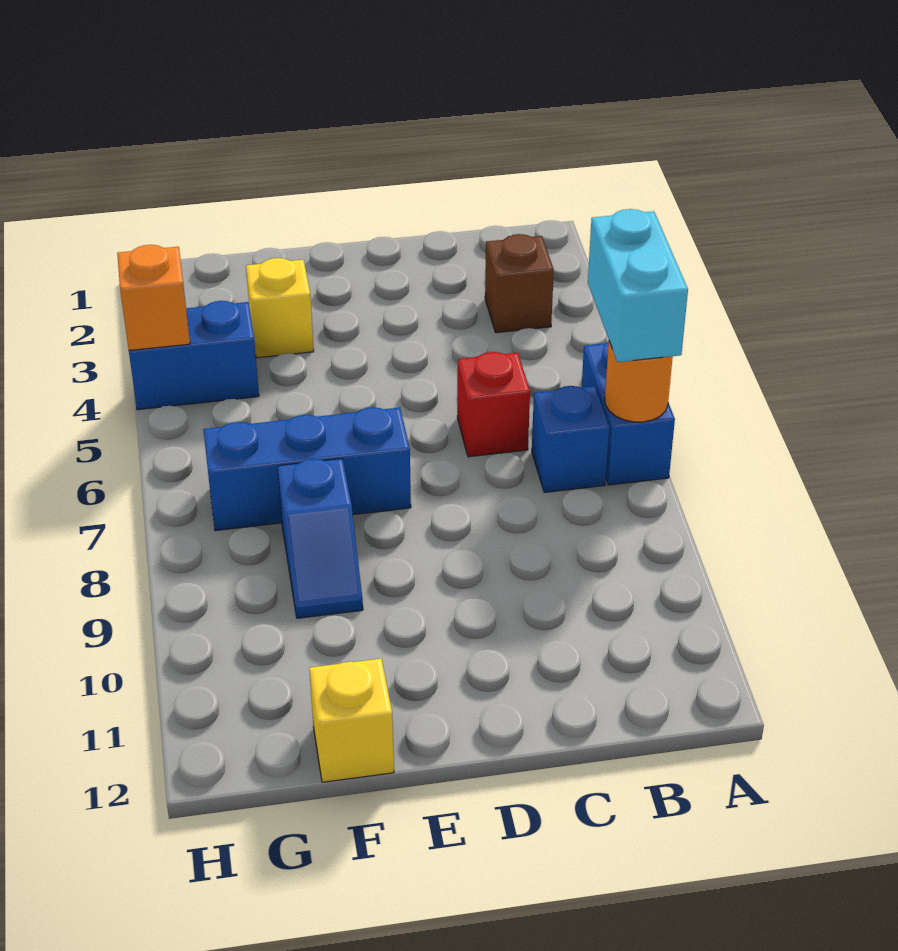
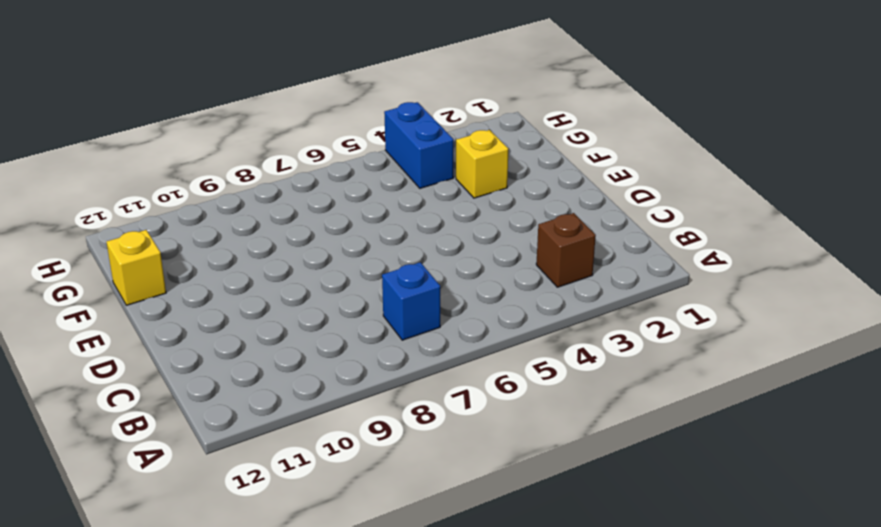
none -> blue brick A6:A7 level 1
none -> red brick C6 level 1
none -> blue brick E7:G7 level 1

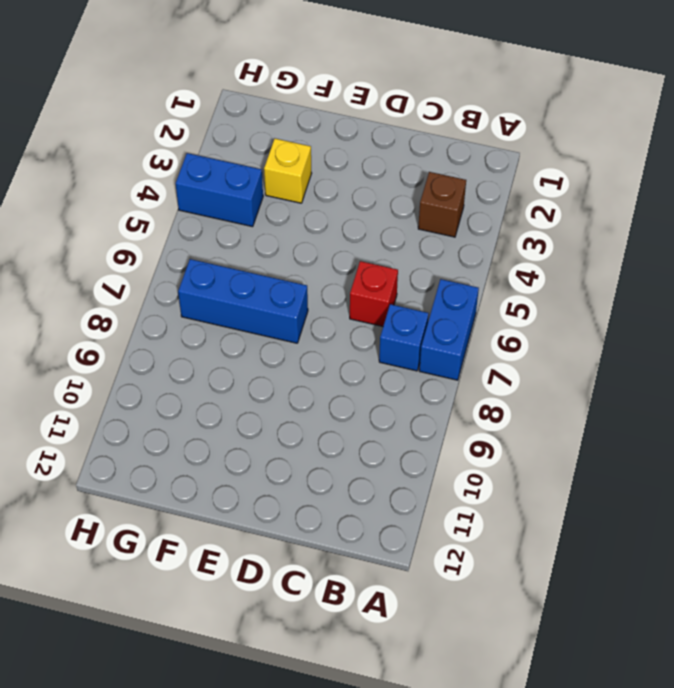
none -> blue slope F8:F9 level 1 top 8
none -> yellow brick F12 level 1
none -> orange round brick A7 level 2

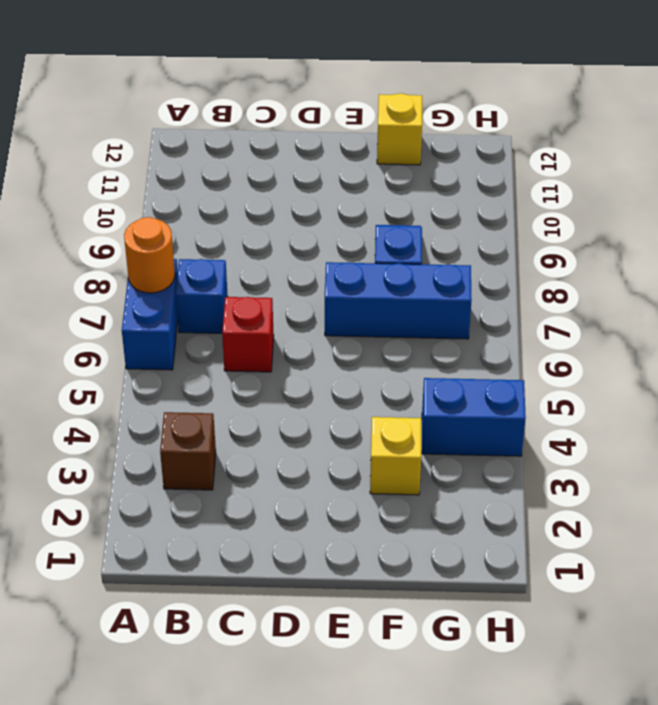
none -> orange brick H4 level 2
none -> cyan brick A6:A7 level 3

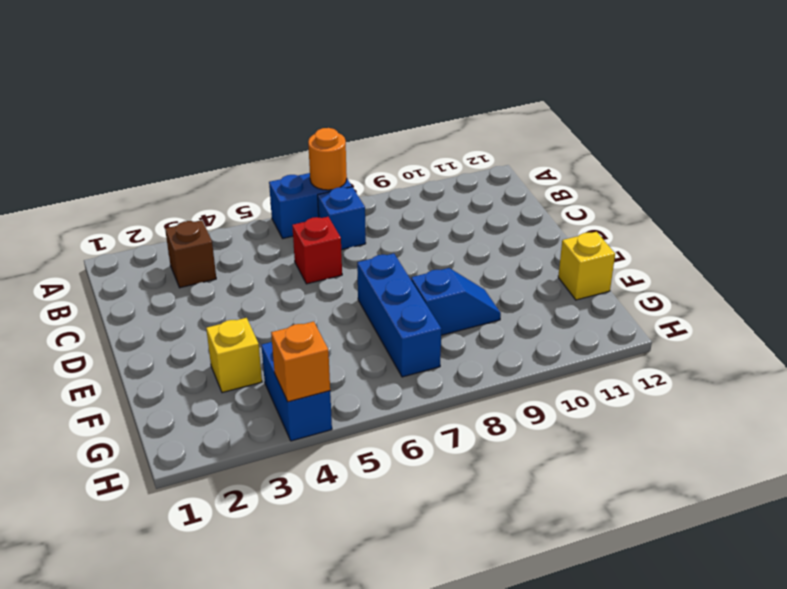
none -> cyan brick A6:A7 level 3

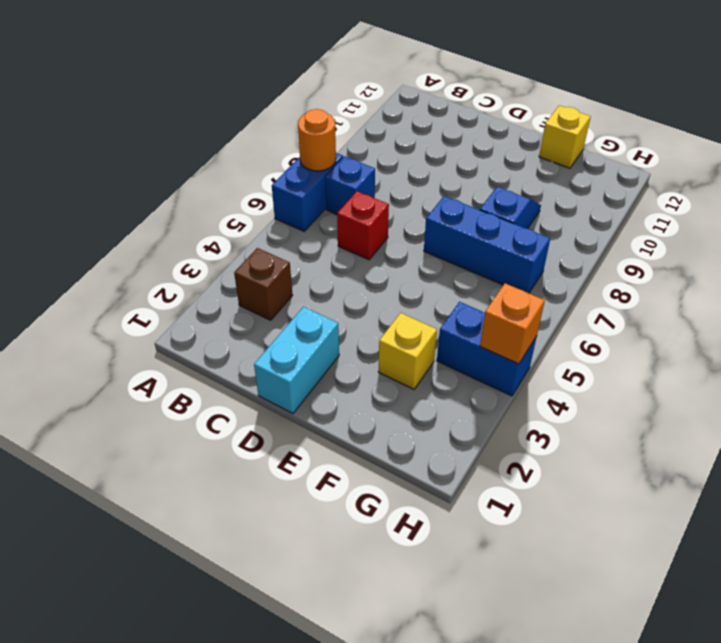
cyan brick D1:D2 level 1 -> cyan brick A6:A7 level 3

